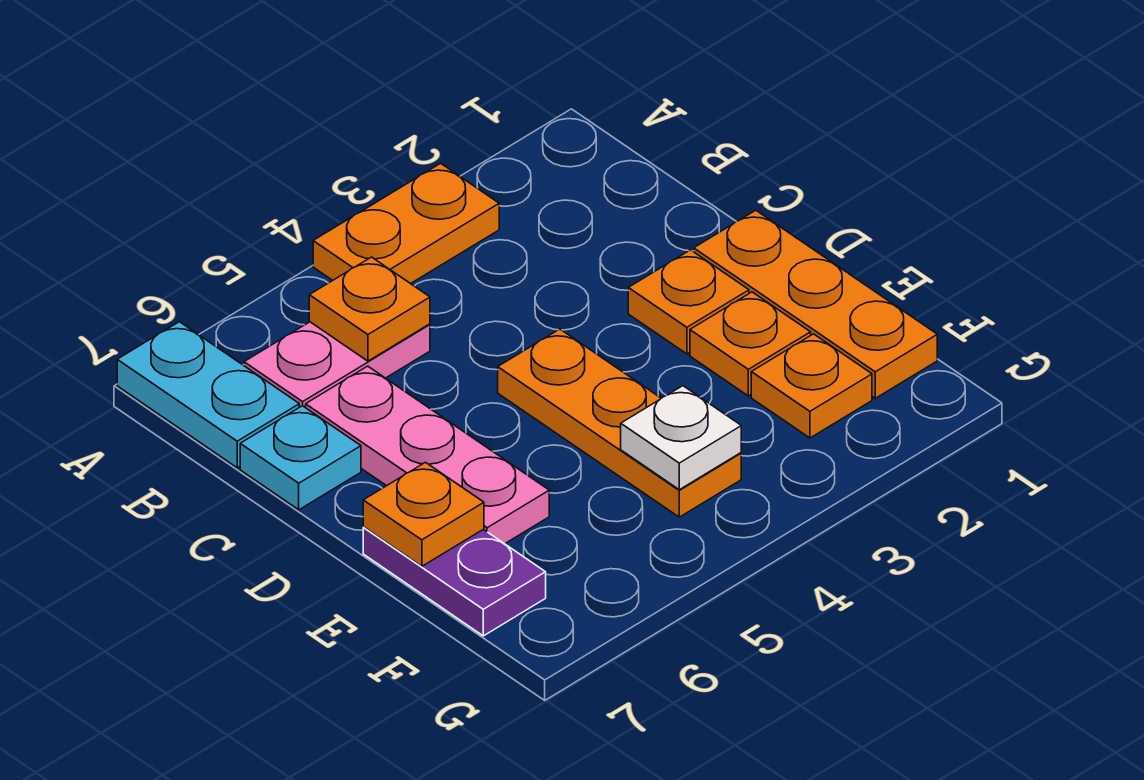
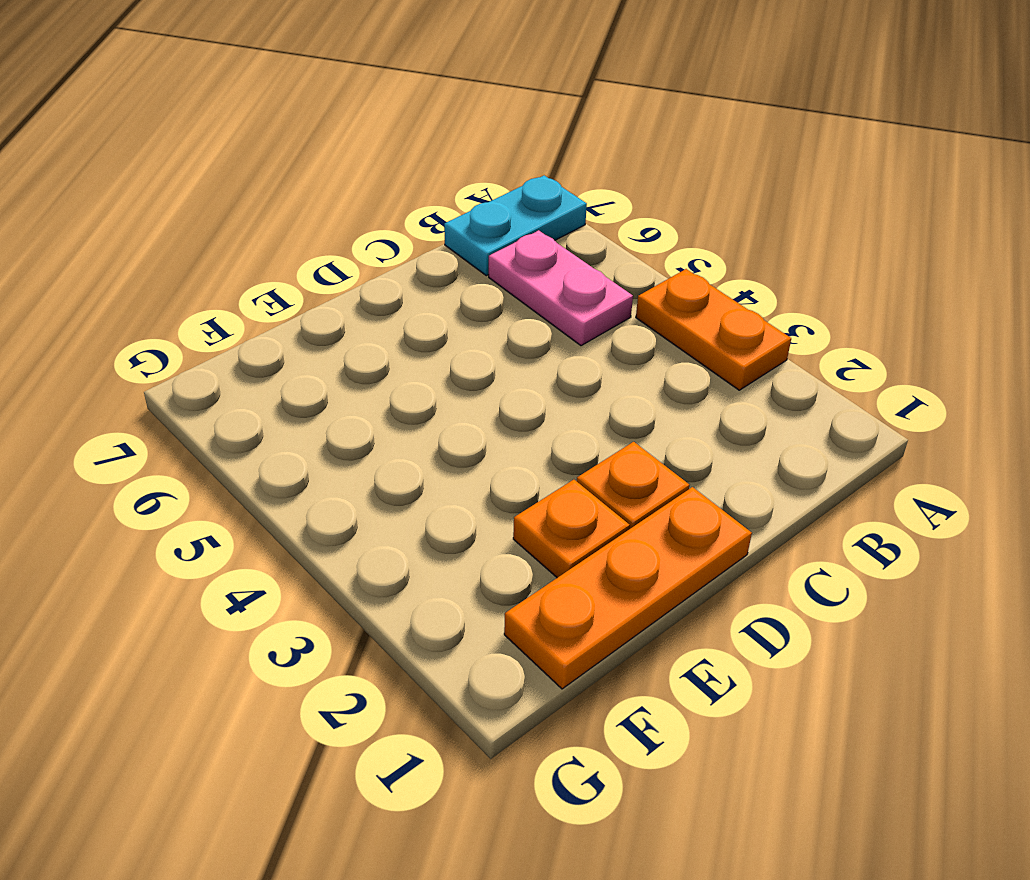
none -> pink plate C6:E6 level 1
none -> cyan plate C7 level 1
none -> orange plate D4:F4 level 1

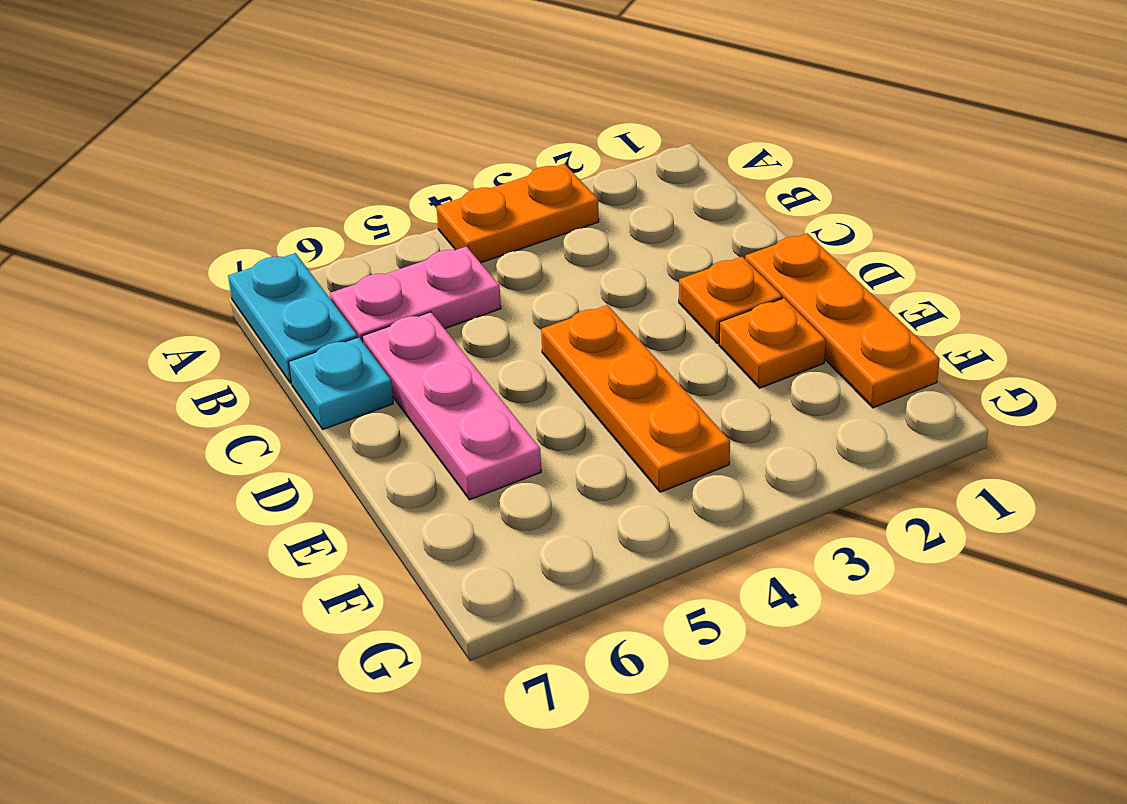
none -> purple plate E7:F7 level 1
none -> orange plate F2 level 1
none -> orange plate B5 level 2

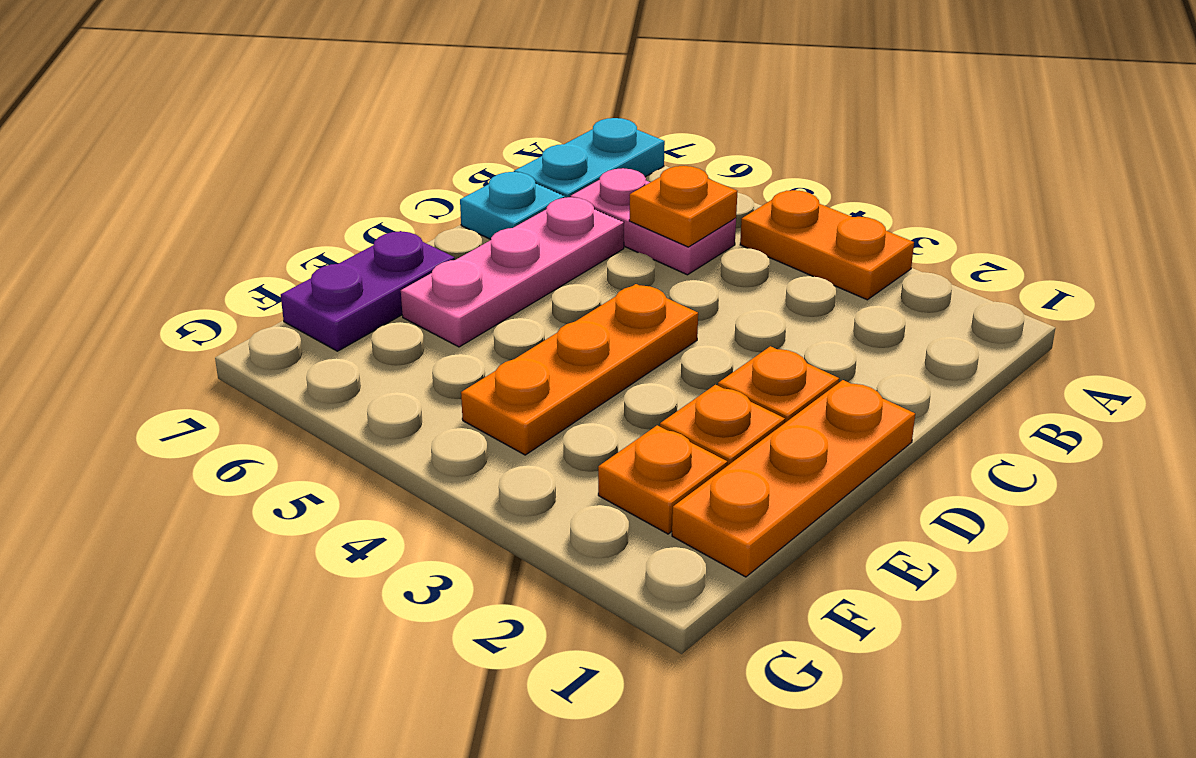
none -> orange plate E7 level 2
none -> white plate F4 level 2

